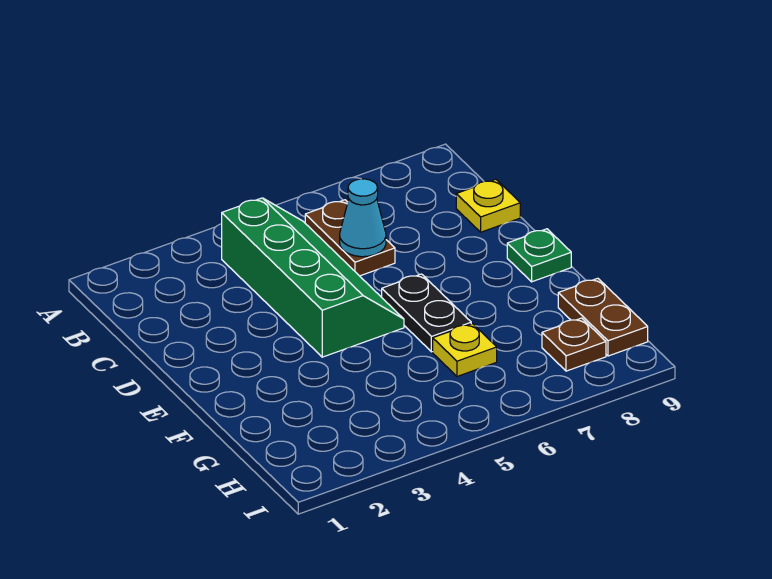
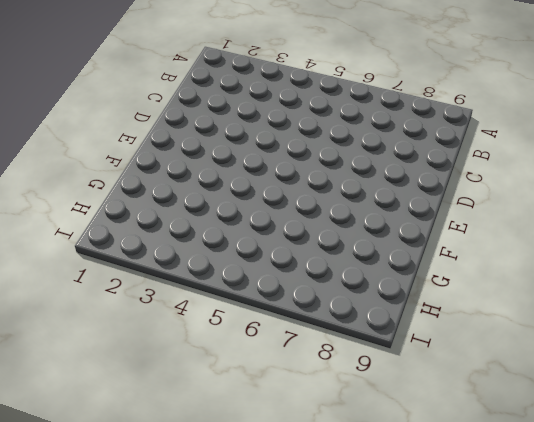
none -> green slope B4:E5 level 1 top 4
none -> brown plate B6:C6 level 1

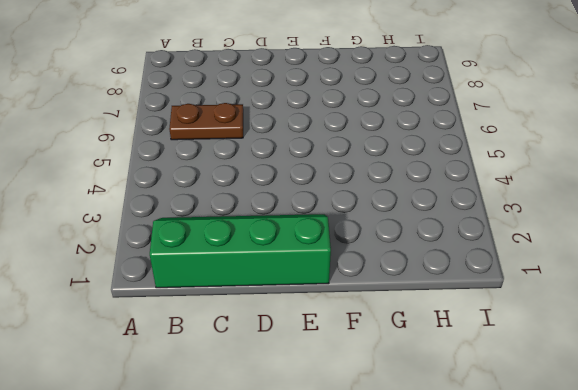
green slope B1:E2 level 1 top 1 -> green slope B4:E5 level 1 top 4
none -> yellow plate C9 level 1
none -> black plate E6:F6 level 1

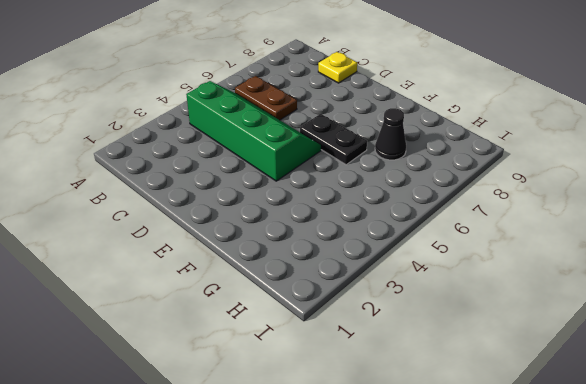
black cone G7 level 1 -> none
none -> green plate E9 level 1
none -> yellow plate G6 level 1

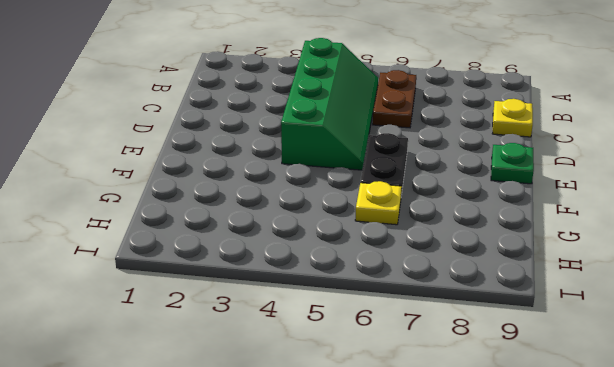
none -> brown plate G9:H9 level 1
none -> brown plate H8 level 1

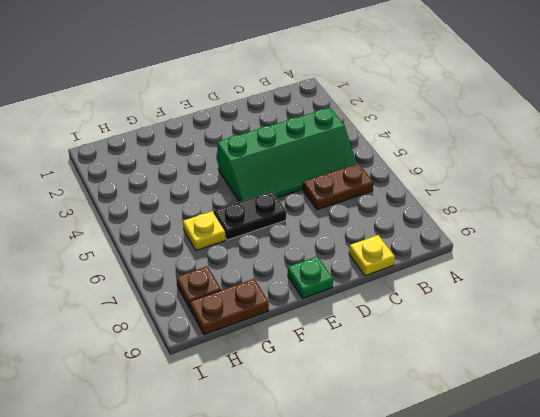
none -> cyan cone C6 level 2

